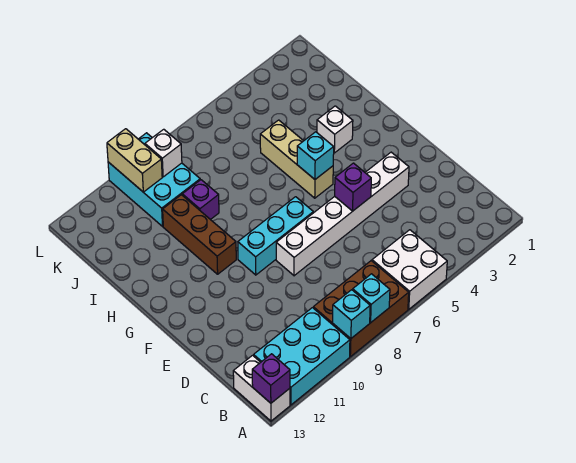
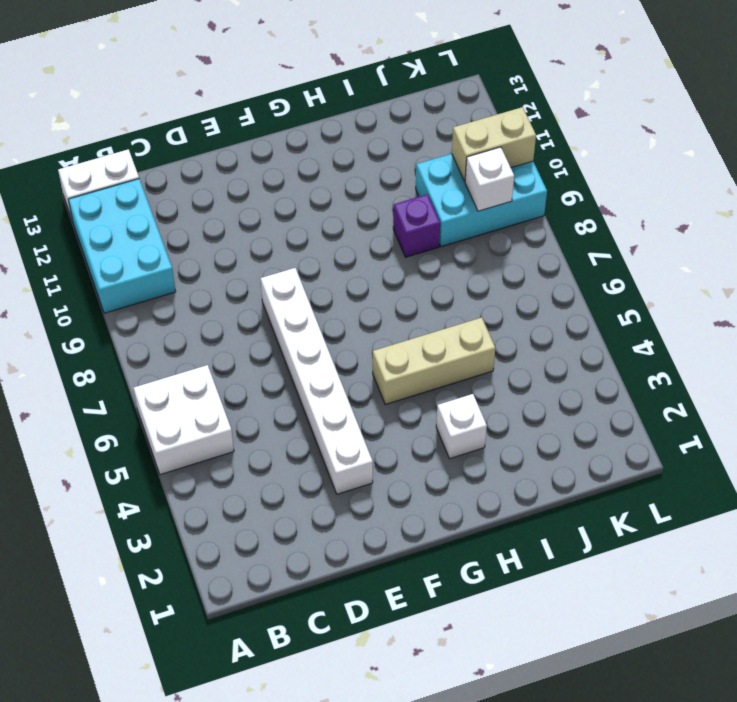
none -> brown brick A7:B9 level 1
none -> cyan brick F7:F9 level 1
none -> brown brick G10:I10 level 1

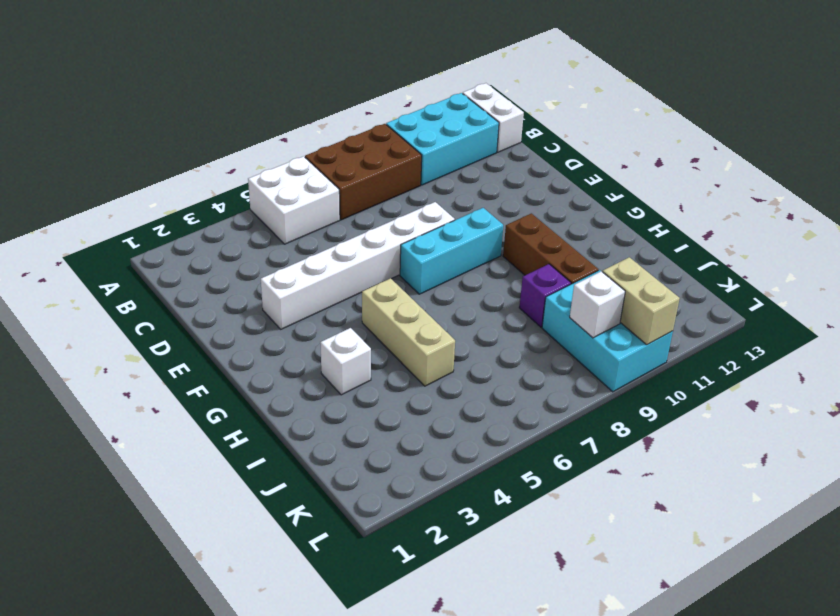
none -> cyan brick A8 level 2
none -> cyan brick A9 level 2
none -> purple brick A13 level 2

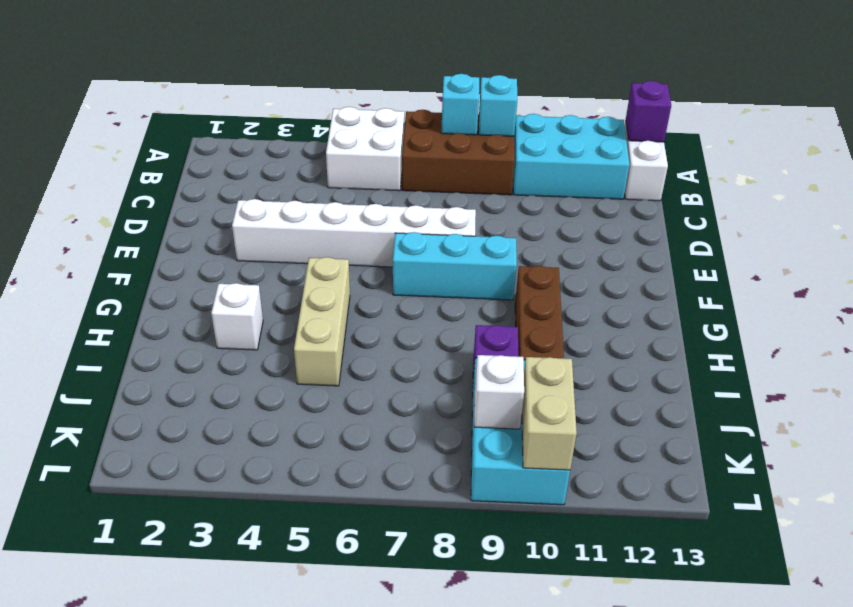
none -> purple brick E5 level 2
none -> cyan brick G5 level 2

